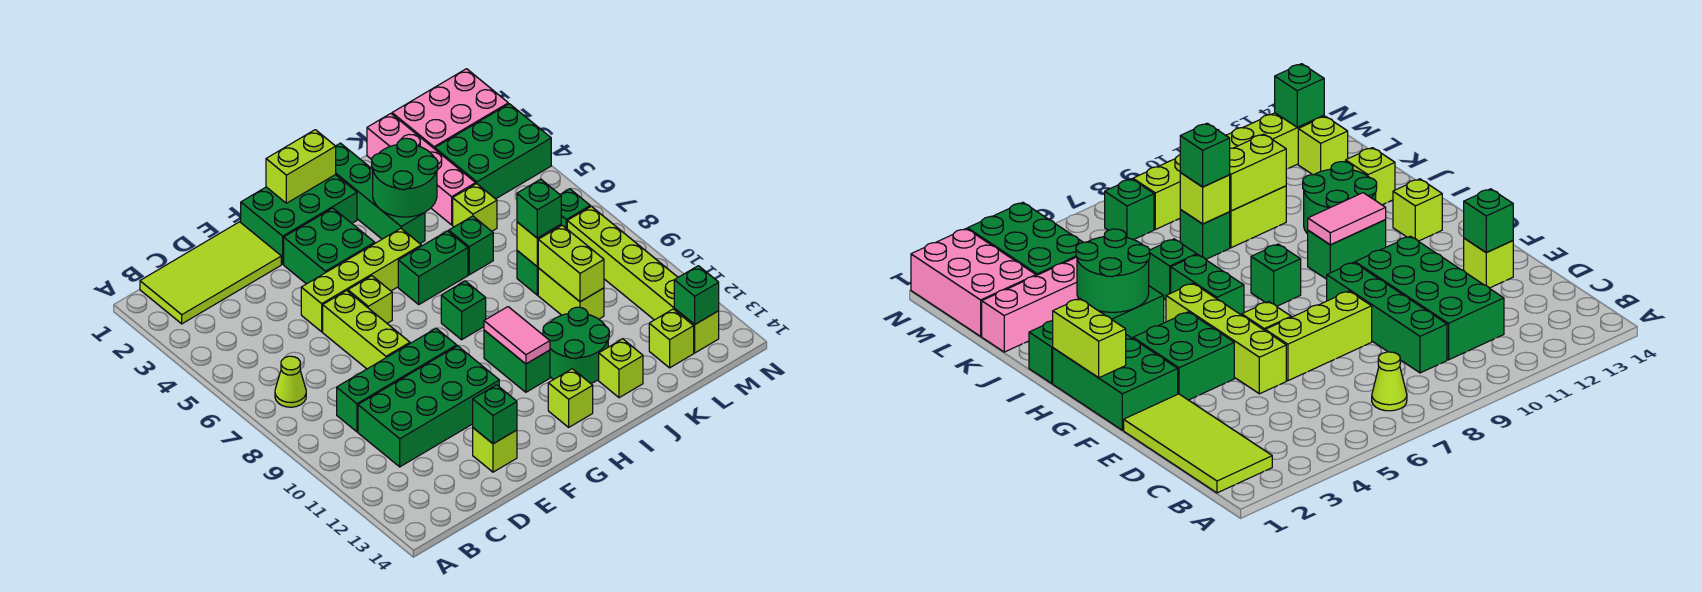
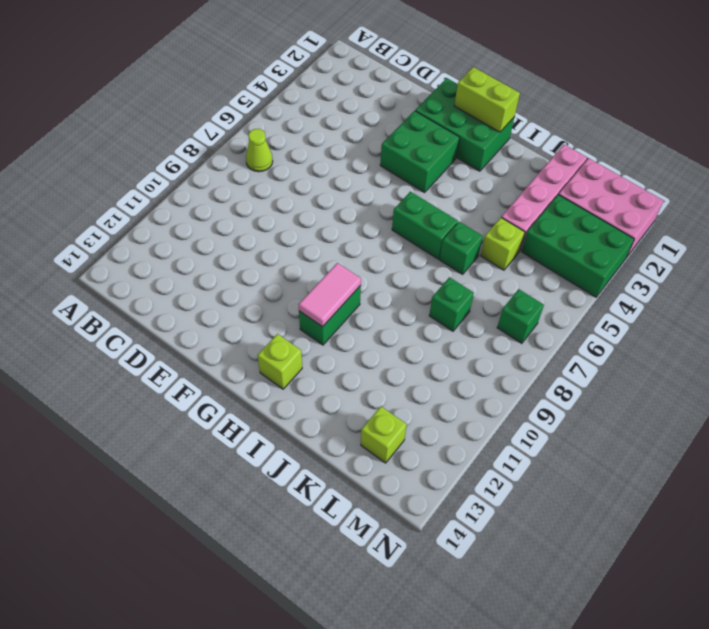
none -> lime tile B1:E2 level 1
none -> green brick C9:F9 level 1
none -> green brick C10:F11 level 1
none -> lime brick E5:H5 level 1

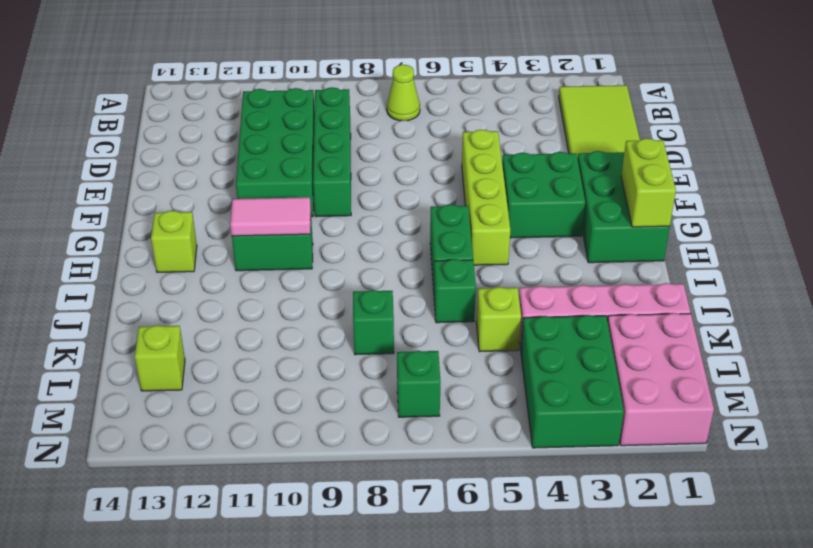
none -> lime brick E6:E8 level 1
none -> lime brick E13 level 1
none -> lime brick F6 level 1
none -> green brick H8 level 1

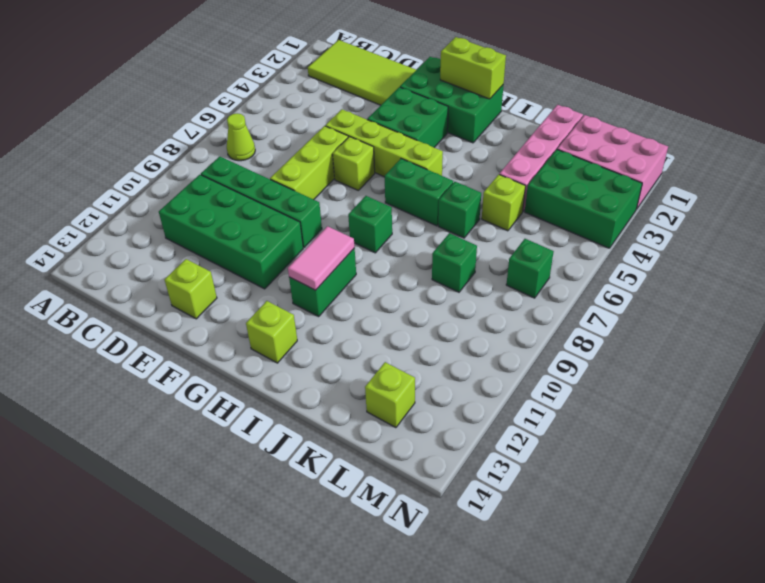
none -> green brick I1:I4 level 1
none -> green round brick I11:J12 level 1
none -> lime brick J13 level 1
none -> lime brick K9:K10 level 1

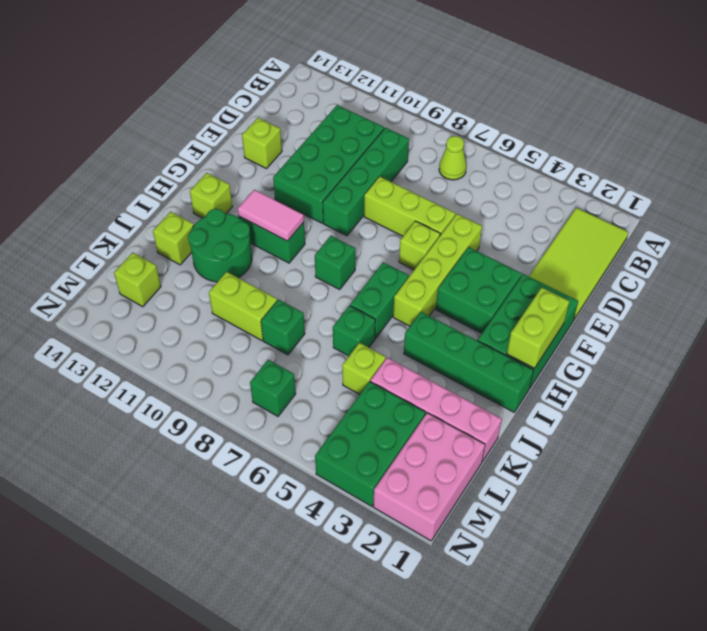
none -> lime brick M8:M13 level 1
none -> green brick E13 level 2
none -> green round brick I3:J4 level 2
none -> lime brick K8 level 2

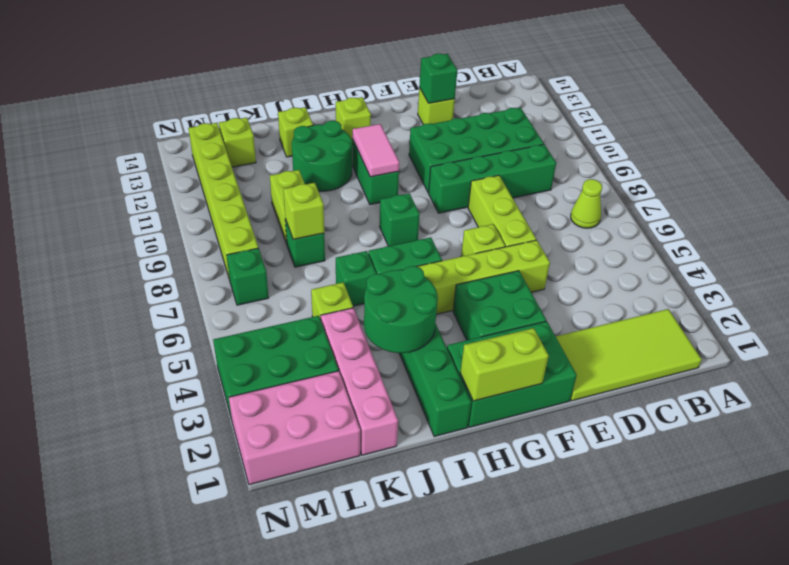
none -> lime brick K9:K10 level 2
none -> green brick M13 level 2
none -> green brick K8 level 3

